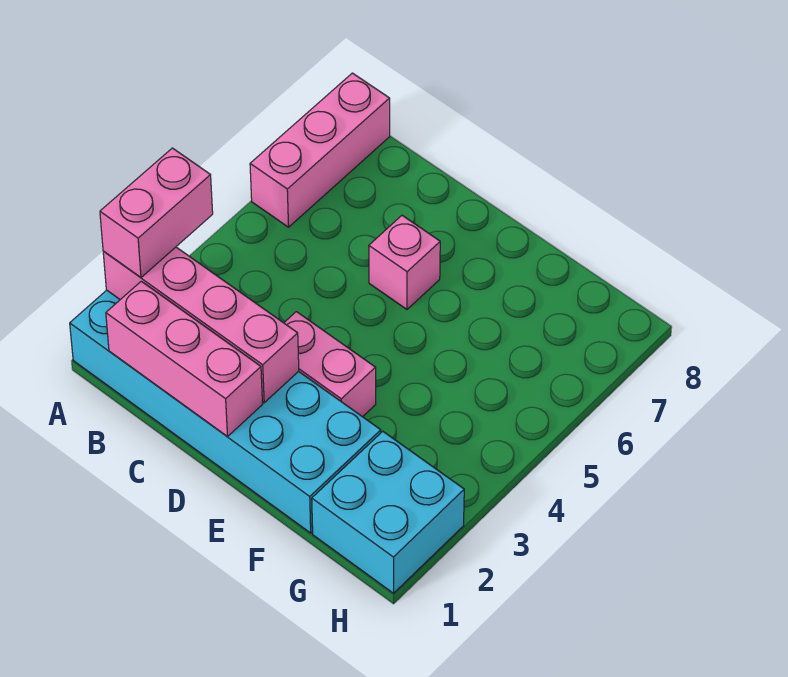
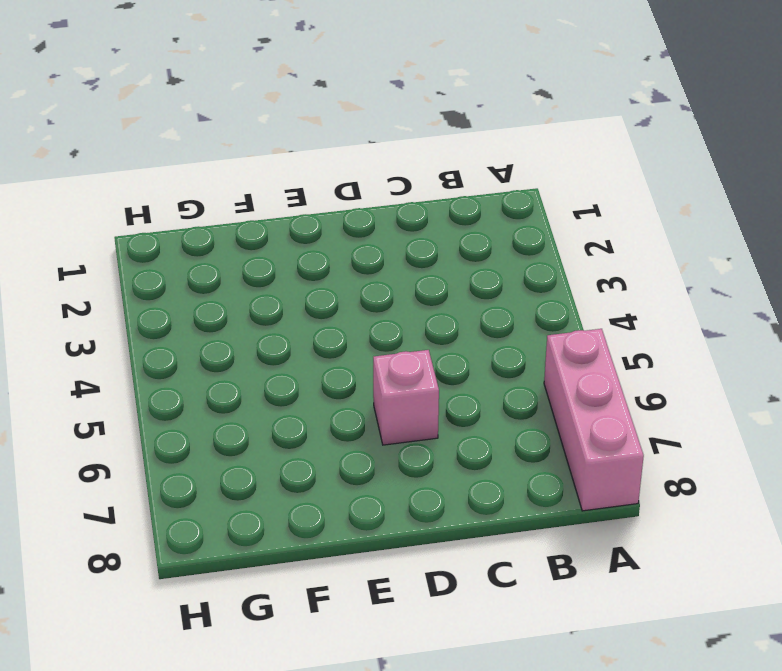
none -> cyan brick A1:F2 level 1
none -> pink brick D3:E3 level 1

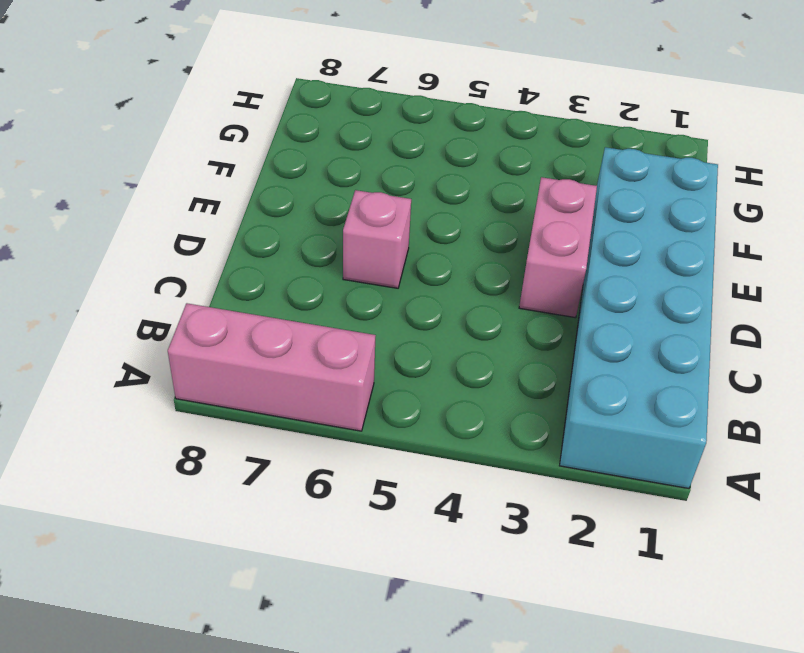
none -> cyan brick G1:H2 level 1
none -> pink brick A2:D2 level 2

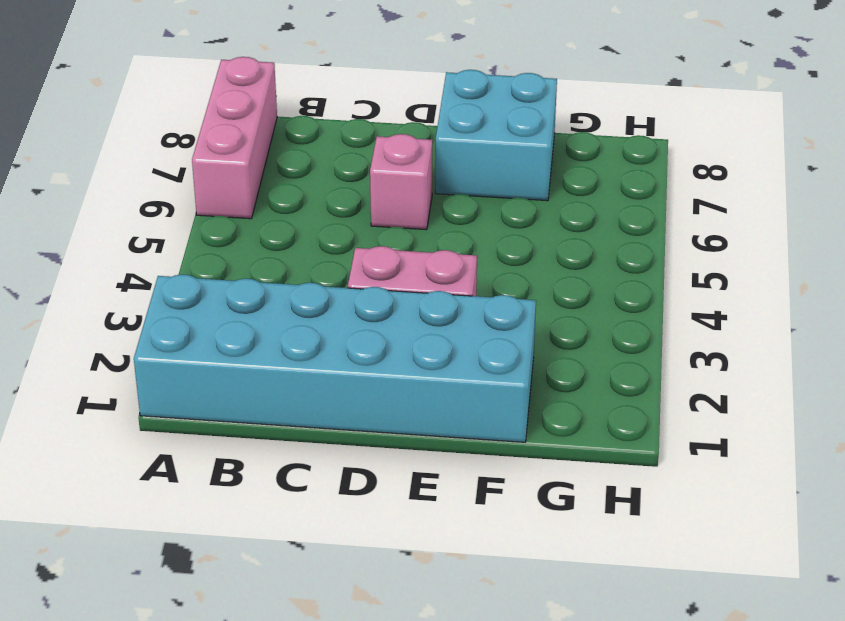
cyan brick E7:F8 level 1 -> cyan brick G1:H2 level 1
none -> pink brick A2:D2 level 2
none -> pink brick B1:D1 level 2

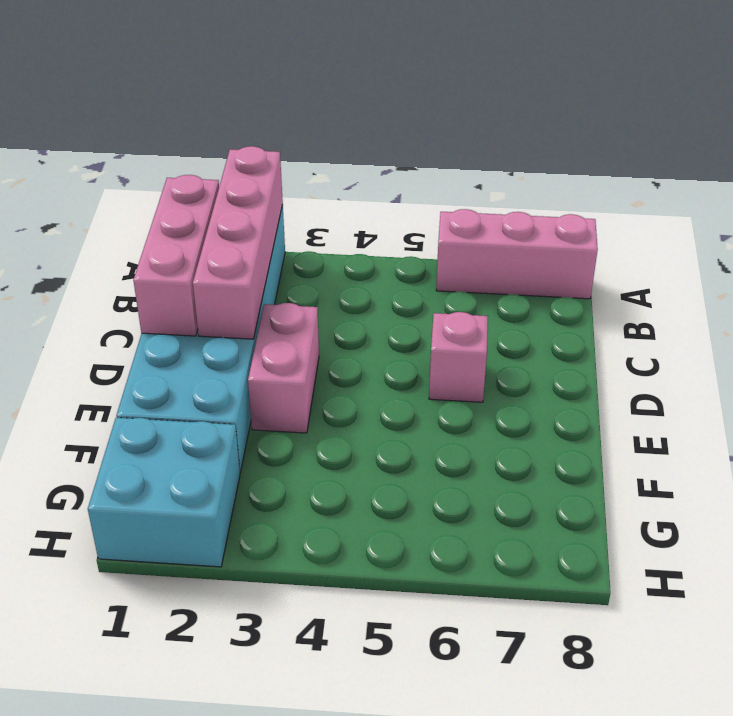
none -> pink brick A2:A3 level 3

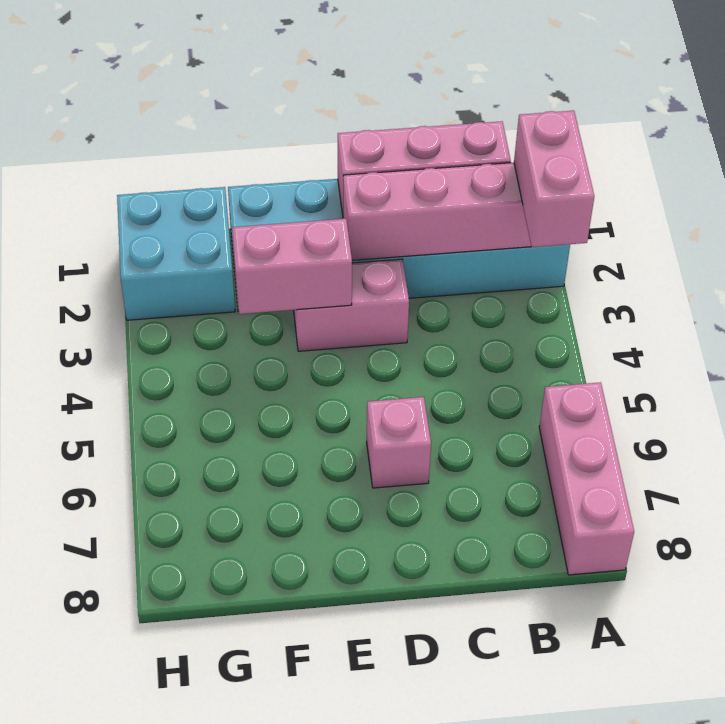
pink brick E3:F3 level 2 -> none

